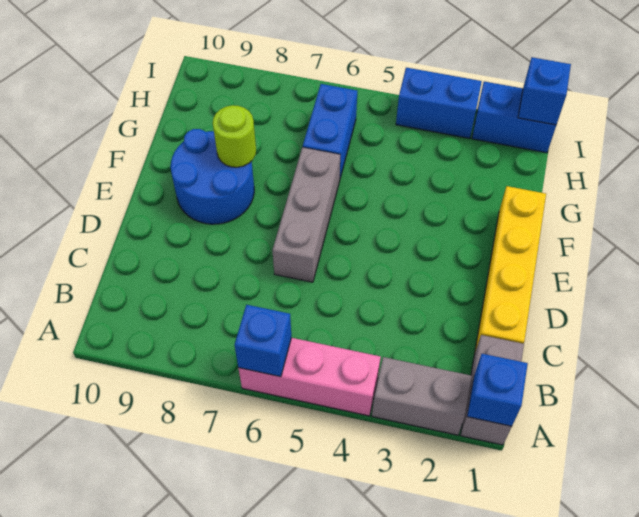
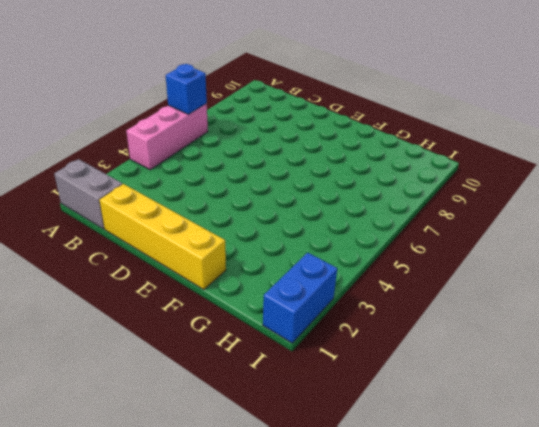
none -> grey brick A2:A3 level 1
none -> grey brick D6:F6 level 1
none -> blue round brick E8:F9 level 1

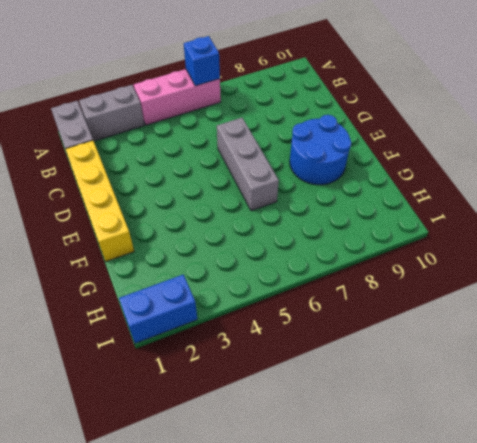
none -> blue brick G6:H6 level 1
none -> blue brick I3:I4 level 1
none -> blue brick A1 level 2

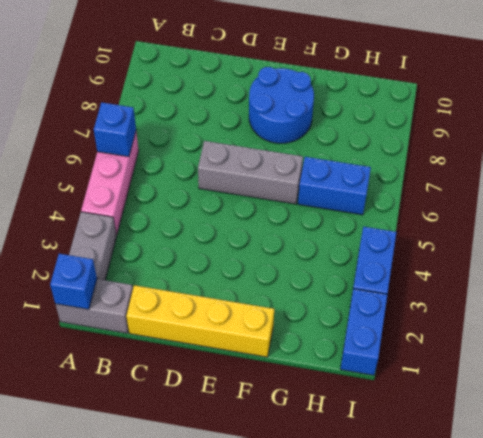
none -> lime round brick F8 level 2
none -> blue brick I1 level 2

